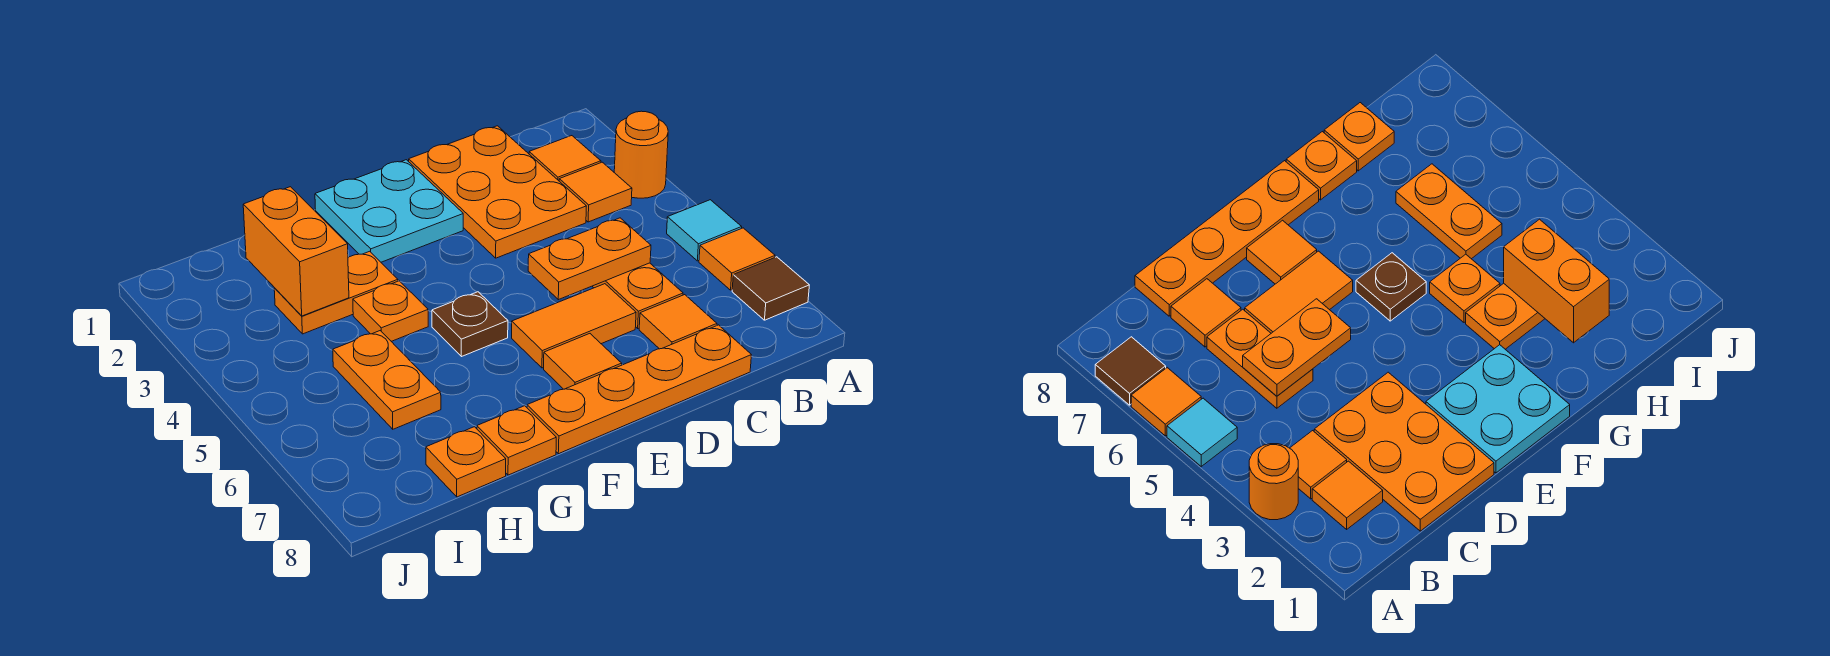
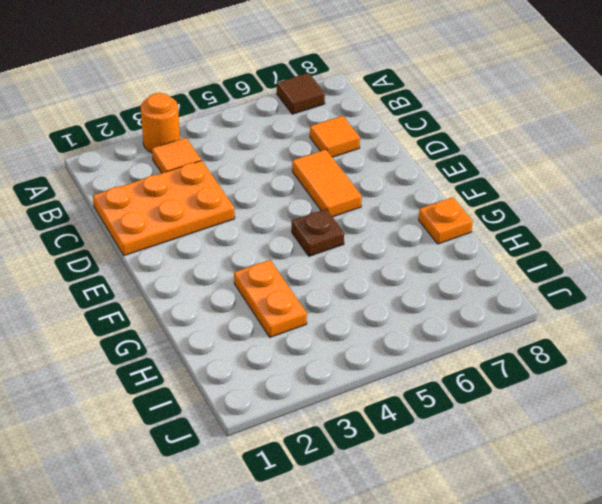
none -> cyan tile A5 level 1
none -> orange tile A6 level 1
none -> orange tile B2 level 1

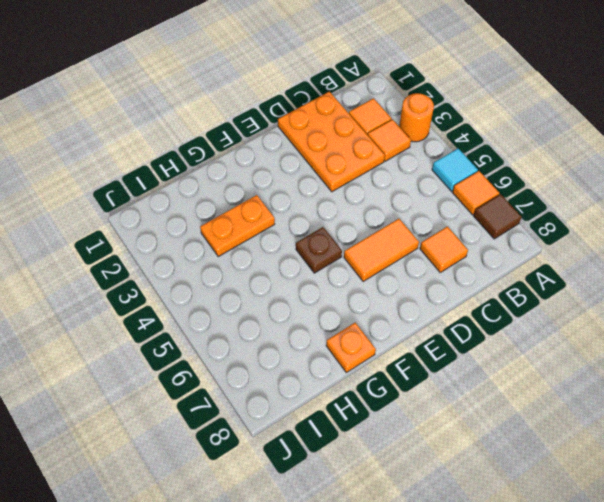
none -> orange plate C5:C6 level 1
none -> orange plate C8:F8 level 1
none -> cyan plate E1:F2 level 1

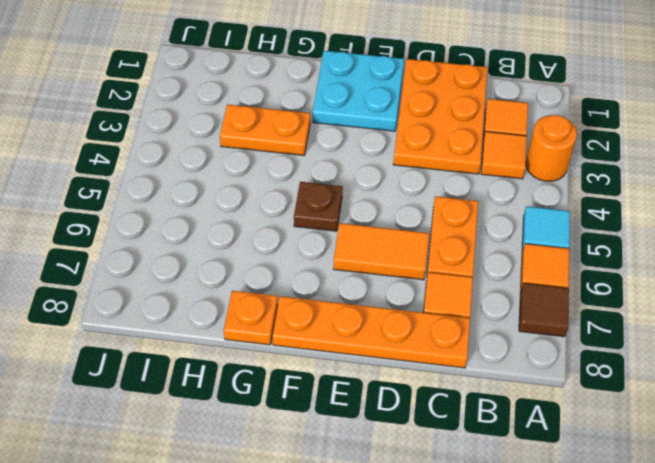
none -> orange tile E7 level 1
none -> orange plate G4 level 1
none -> orange plate H5:H6 level 1

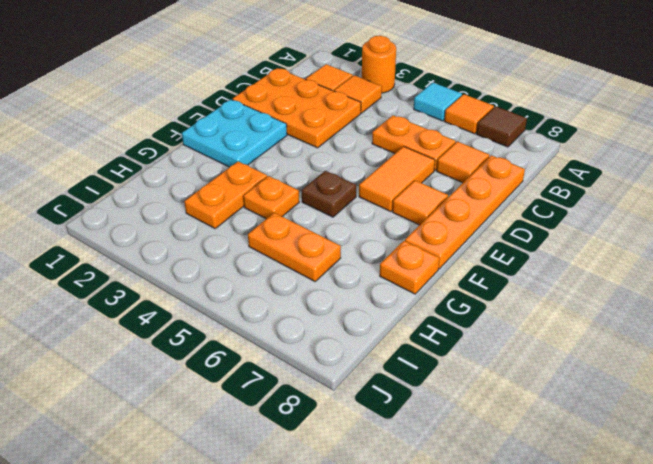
none -> orange plate H8 level 1
none -> orange plate C5:D5 level 2
none -> orange brick H2:H3 level 2

